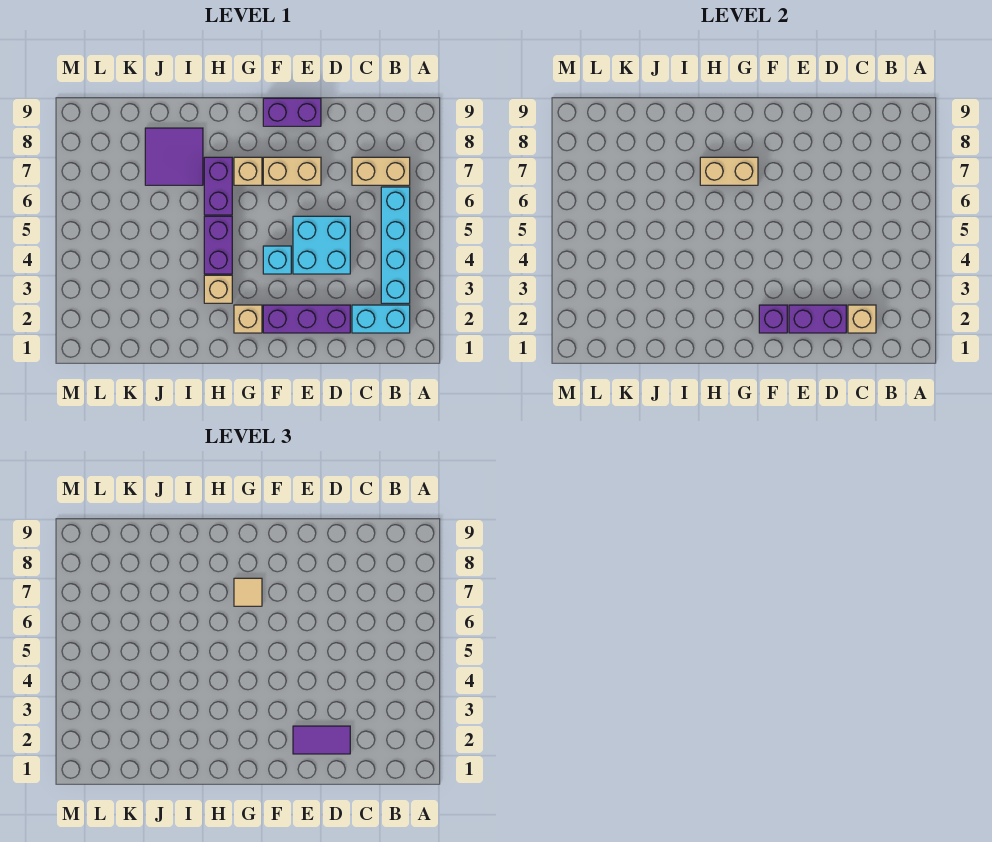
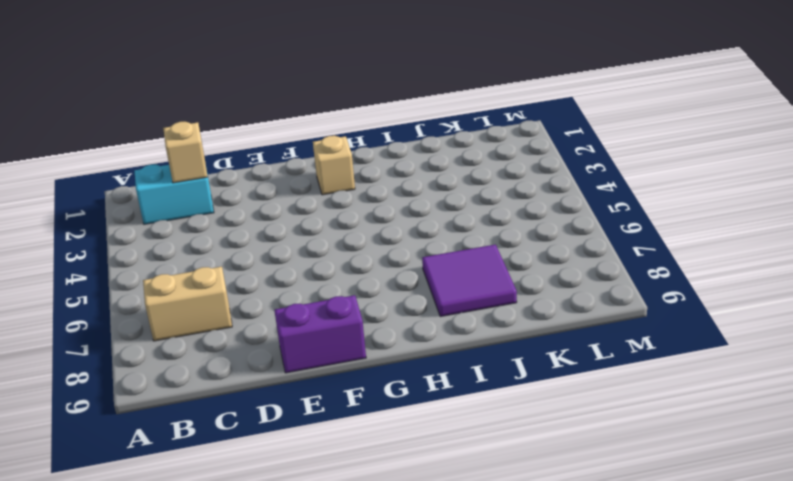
none -> cyan brick B3:B6 level 1
none -> purple brick D2:F2 level 1
none -> cyan brick D4:E5 level 1

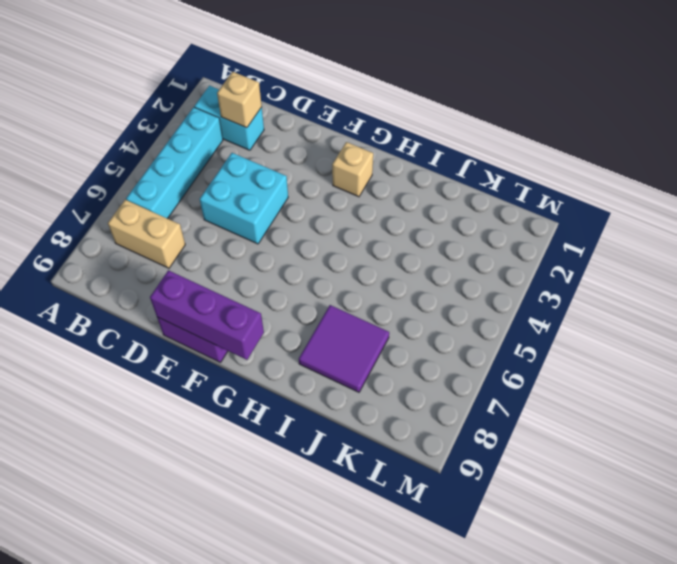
purple brick E9:G9 level 2 -> purple brick D2:F2 level 1
none -> tan brick E7:F7 level 1
none -> cyan brick F4 level 1
none -> tan brick G7 level 1

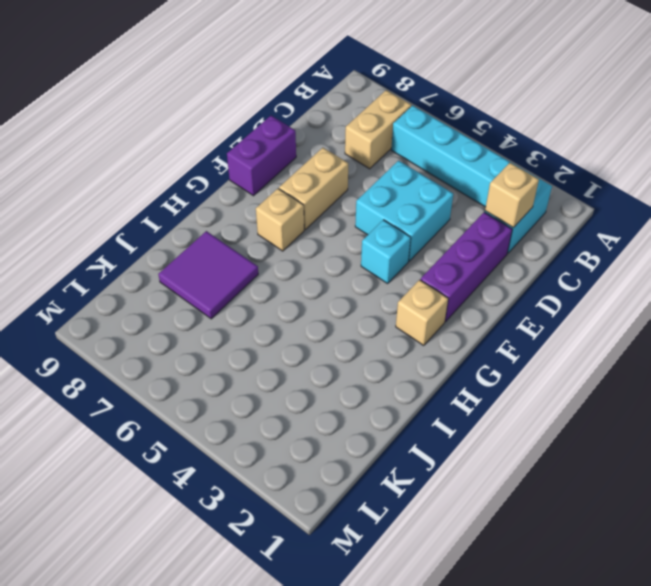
none -> tan brick H3 level 1
none -> purple brick H4:H5 level 1
none -> purple brick H6:H7 level 1

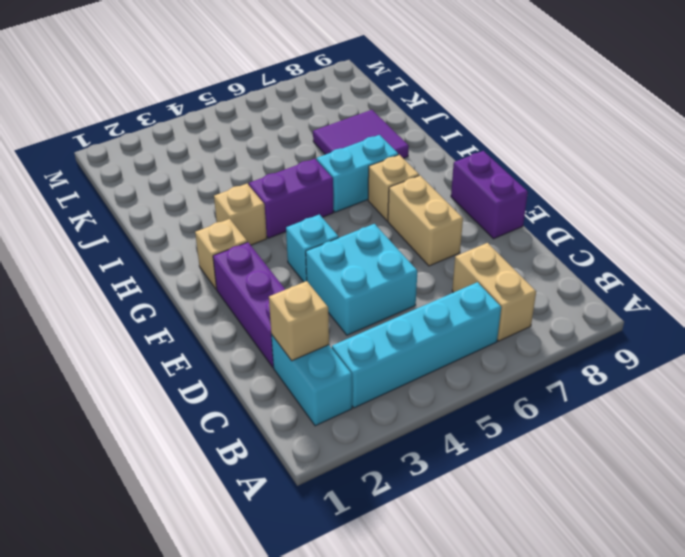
cyan brick H6:H7 level 1 -> purple brick H6:H7 level 1
none -> purple brick D2:E2 level 2
none -> purple brick F2 level 2
none -> tan brick G7:H7 level 2

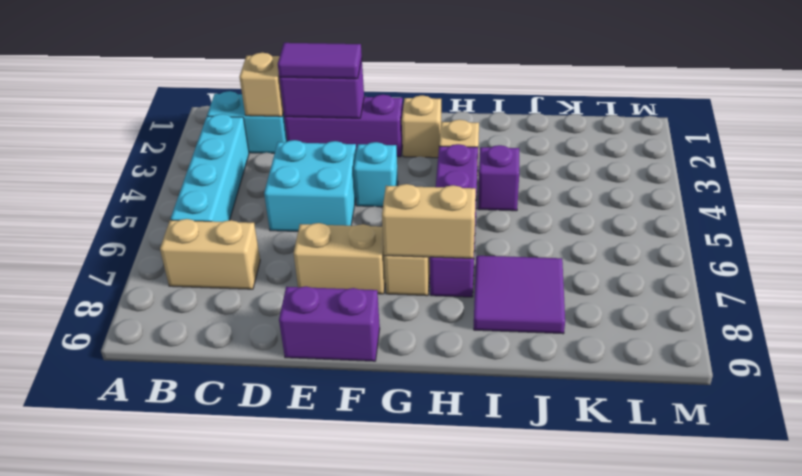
purple brick I4 level 1 -> purple brick F2 level 2
none -> tan tile G7 level 3

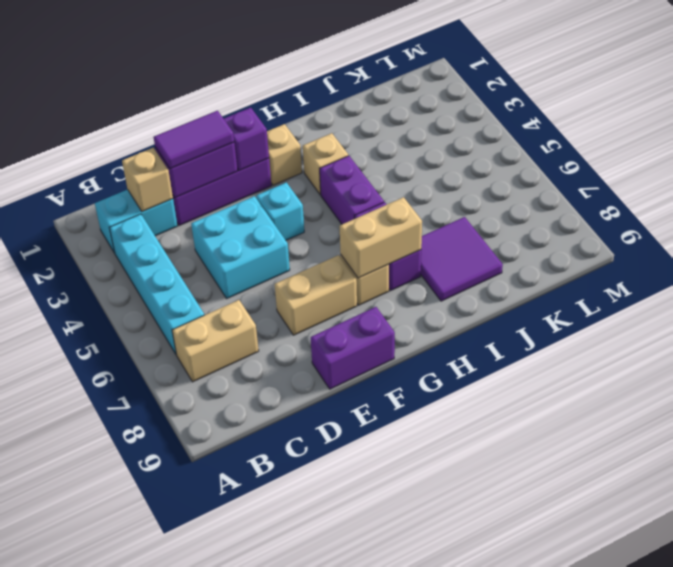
none -> tan tile G7 level 3

